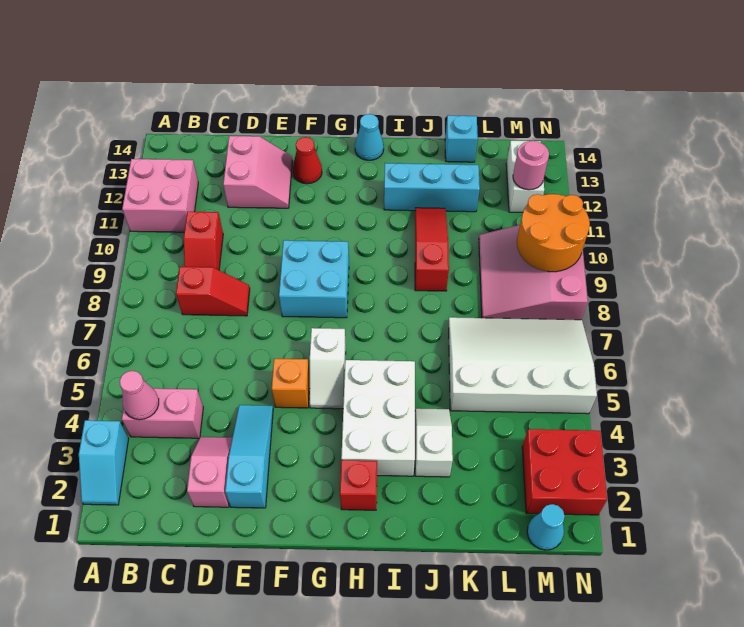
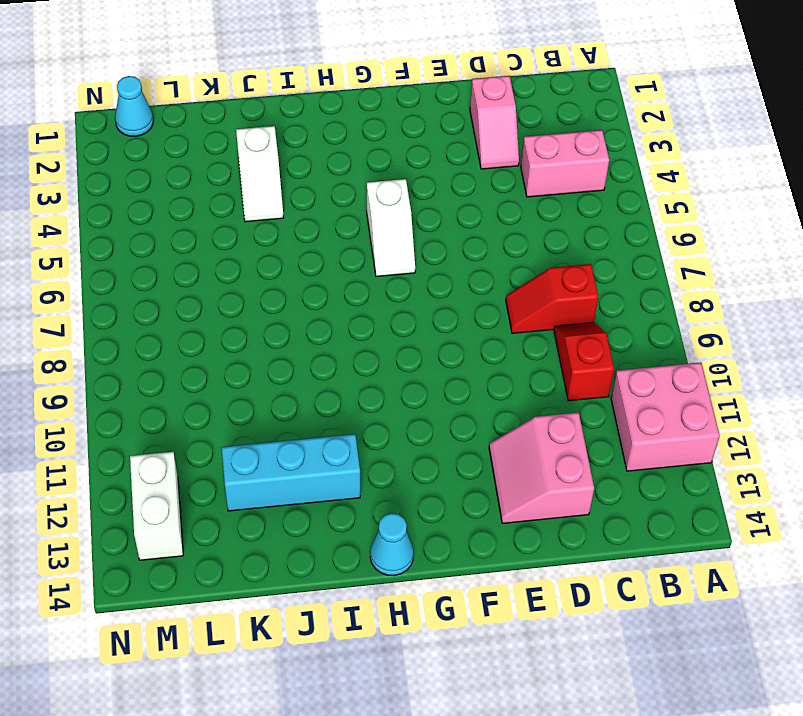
white slope G5:G6 level 1 top 5 -> white slope G5:G6 level 1 top 6
none -> cyan slope A2:A3 level 1 top 3
none -> cyan slope E2:E4 level 1 top 2
none -> orange brick F5 level 1

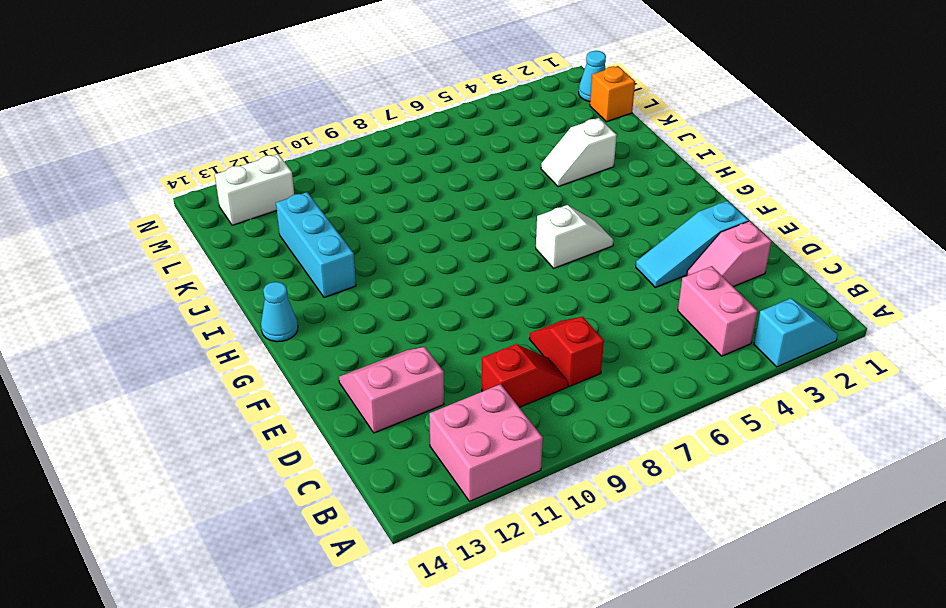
orange brick L1 level 1 -> orange brick F5 level 1
none -> cyan brick F8:G9 level 1
none -> red cone F13 level 1
none -> red brick H2 level 1

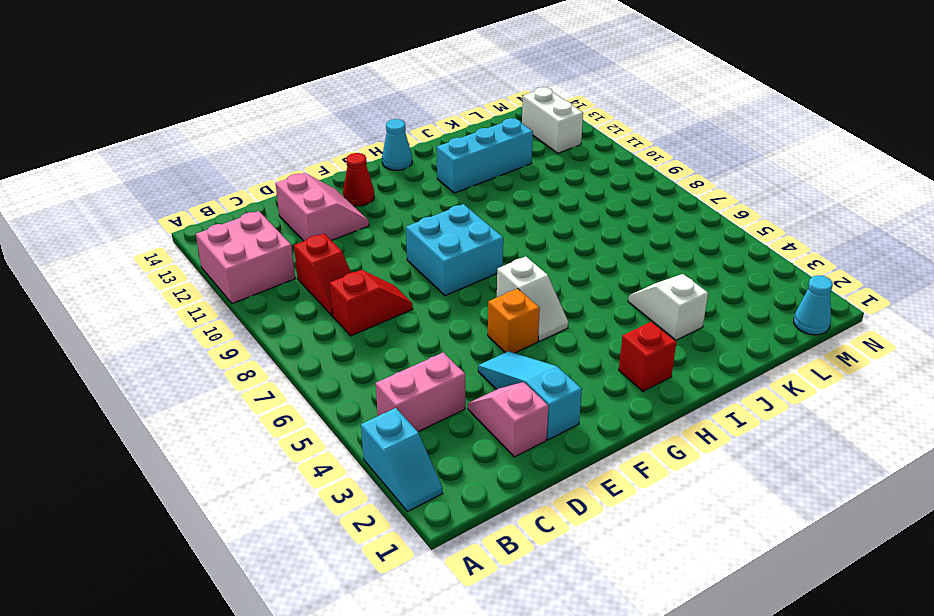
none -> white brick H3:I5 level 1
none -> red slope J9:J11 level 1 top 9
none -> white slope K5:N7 level 1 top 5

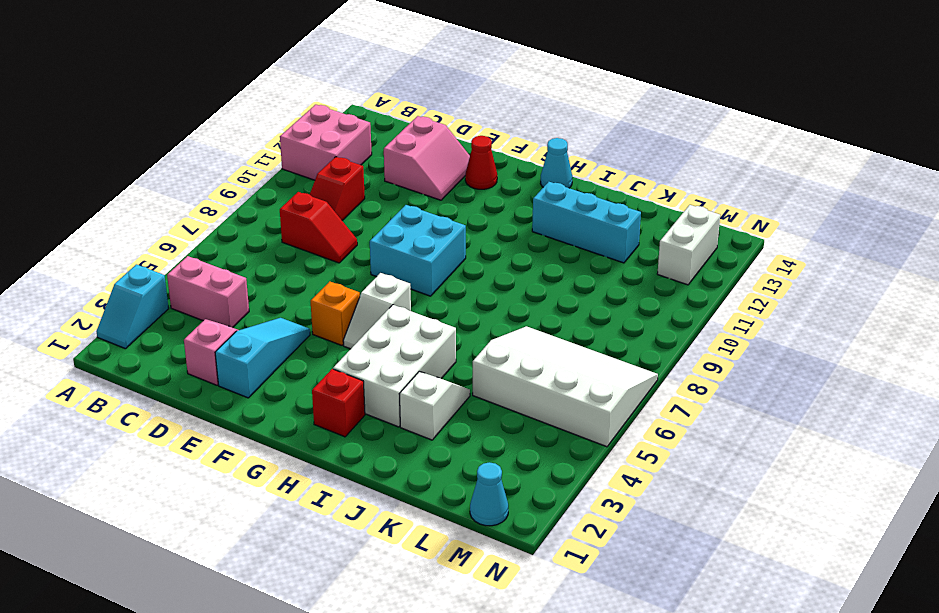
none -> red slope J9:J11 level 1 top 9
none -> cyan brick K14 level 1
none -> pink slope L8:N10 level 1 top N

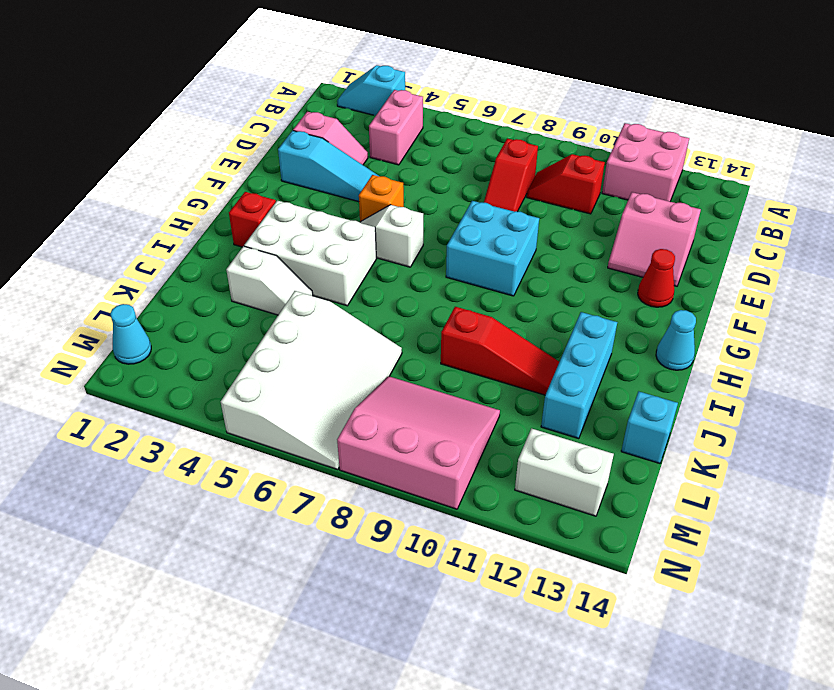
none -> red brick M2:N3 level 1
none -> pink cone B4 level 2
none -> orange round brick M9:N10 level 2

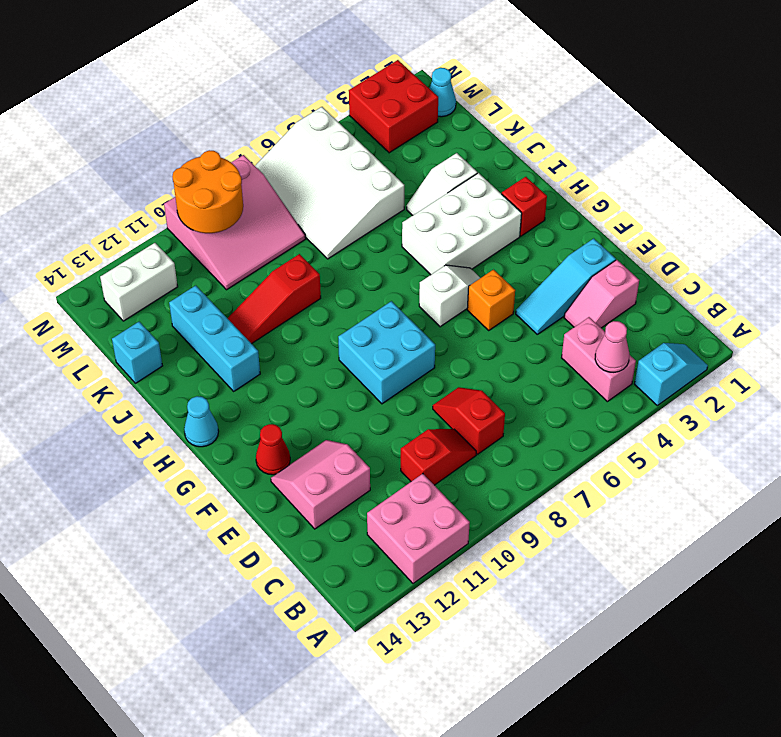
none -> pink round brick M12 level 2

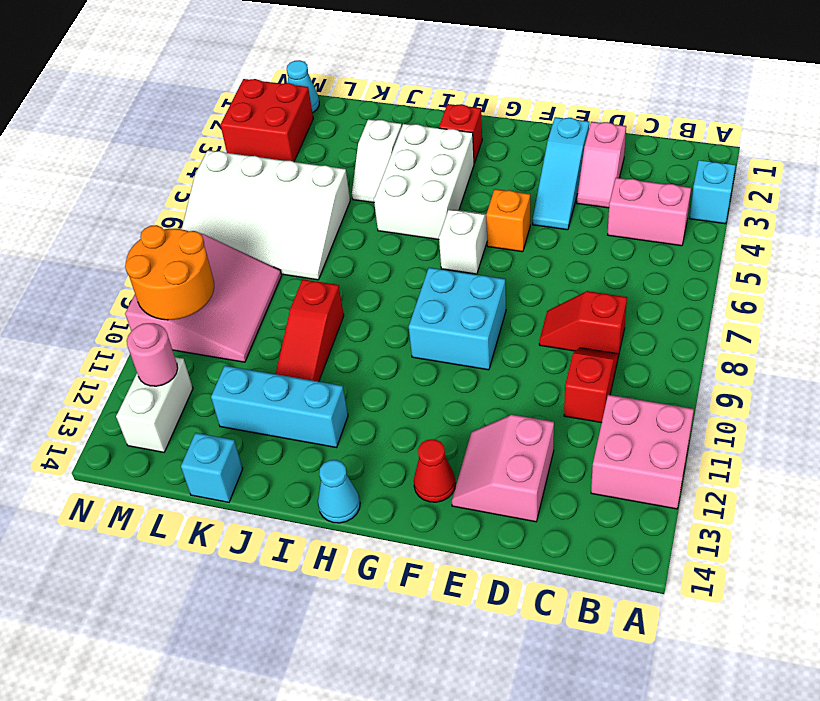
none -> pink cone B4 level 2

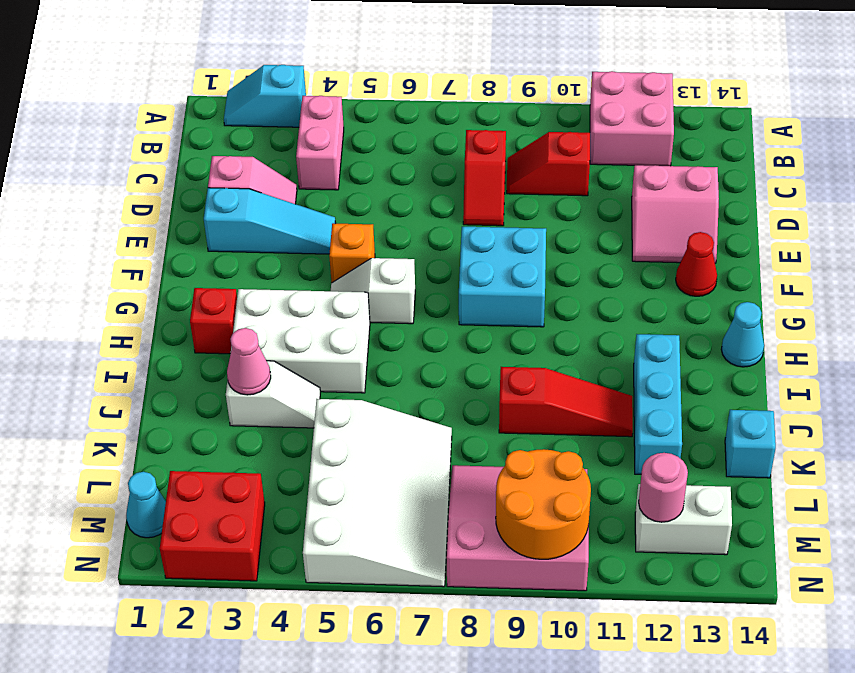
pink cone J3 level 2 -> pink cone B4 level 2

